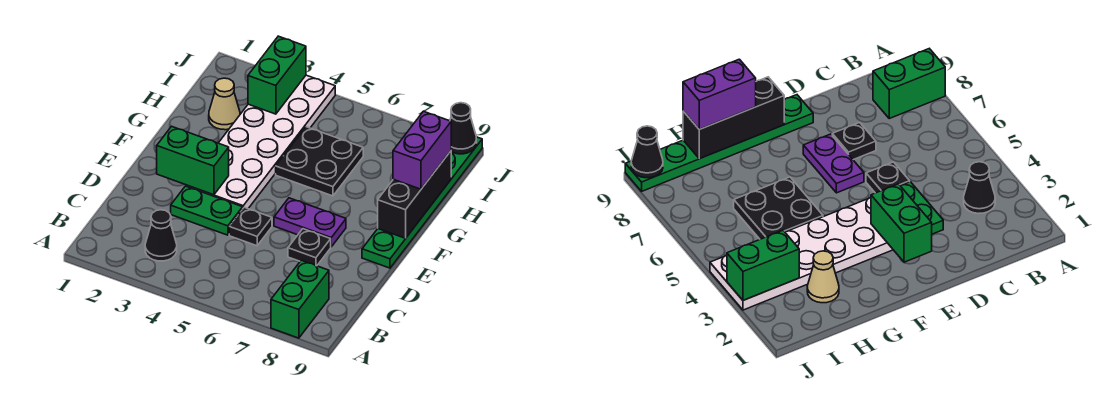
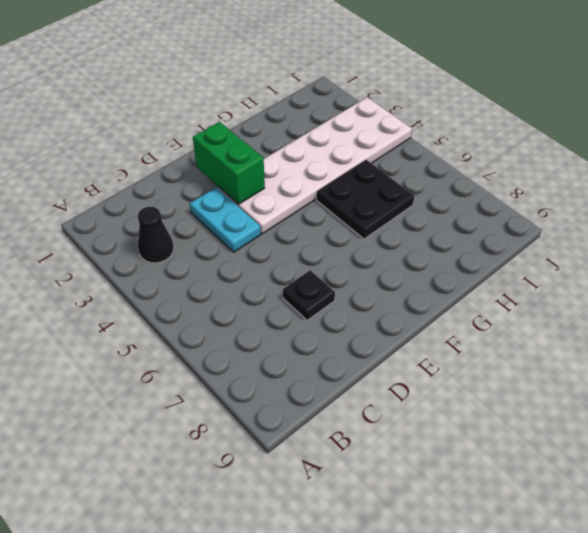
cyan plate D3:D4 level 1 -> green plate D3:D4 level 1
none -> green brick A8:B8 level 1
none -> black plate D5 level 1
none -> purple plate E6:E7 level 1

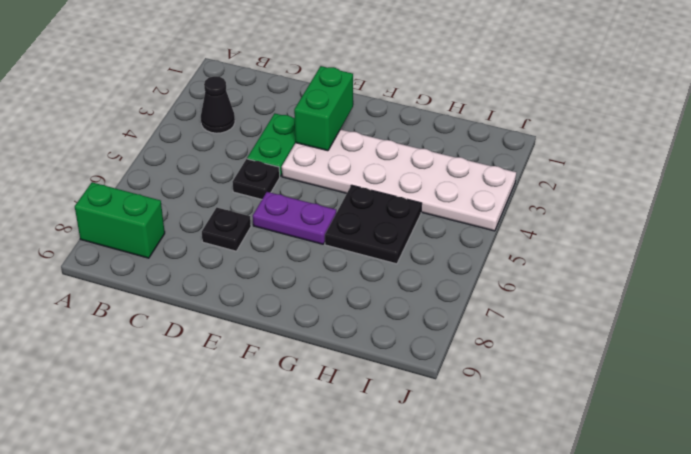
purple plate E6:F6 level 1 -> purple plate E6:E7 level 1
none -> green plate E9:J9 level 1
none -> tan cone H2 level 1
none -> black brick F9:H9 level 2

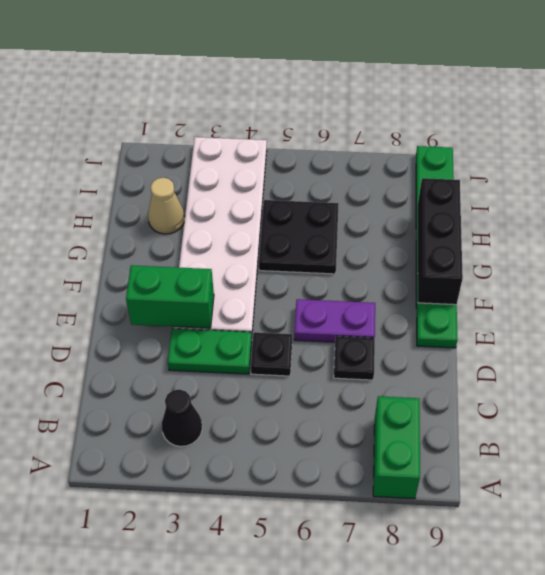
none -> green brick I3:J3 level 2
none -> black cone J9 level 2
none -> purple brick G9:H9 level 3

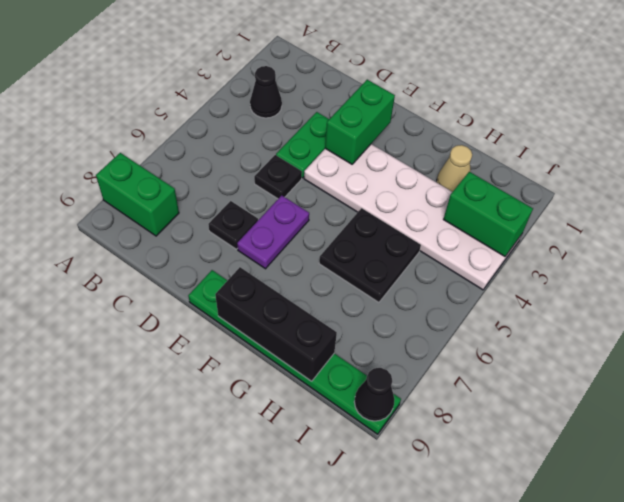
none -> purple brick G9:H9 level 3

